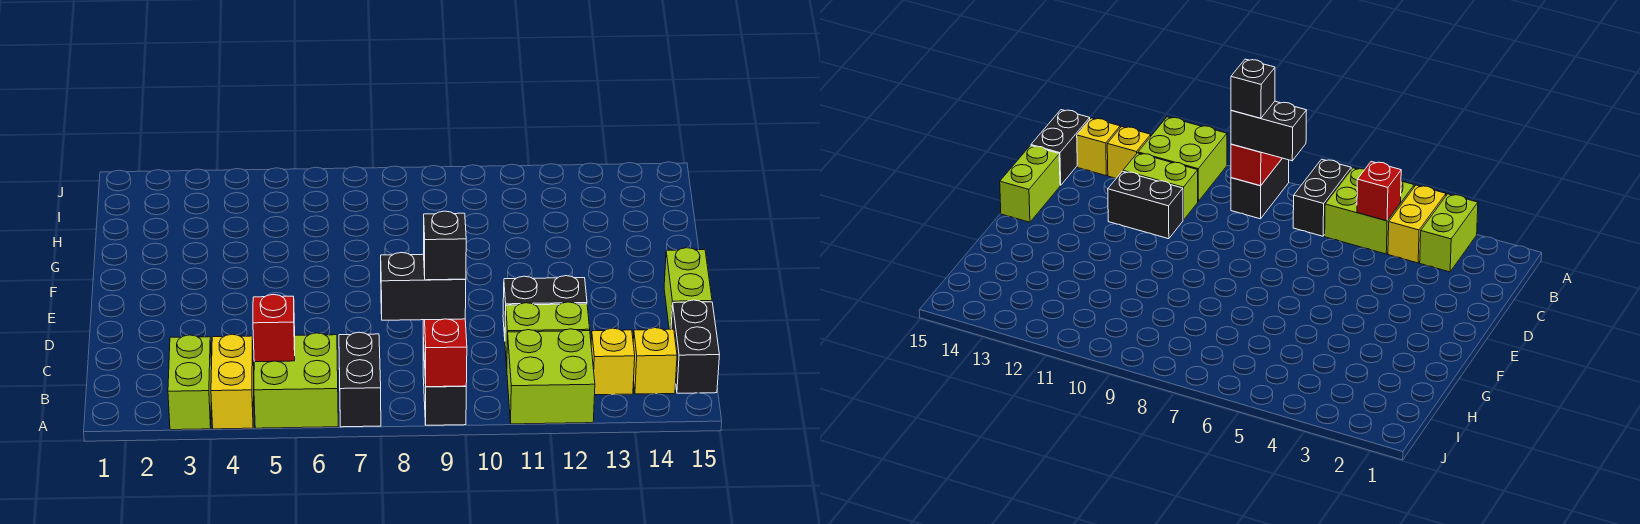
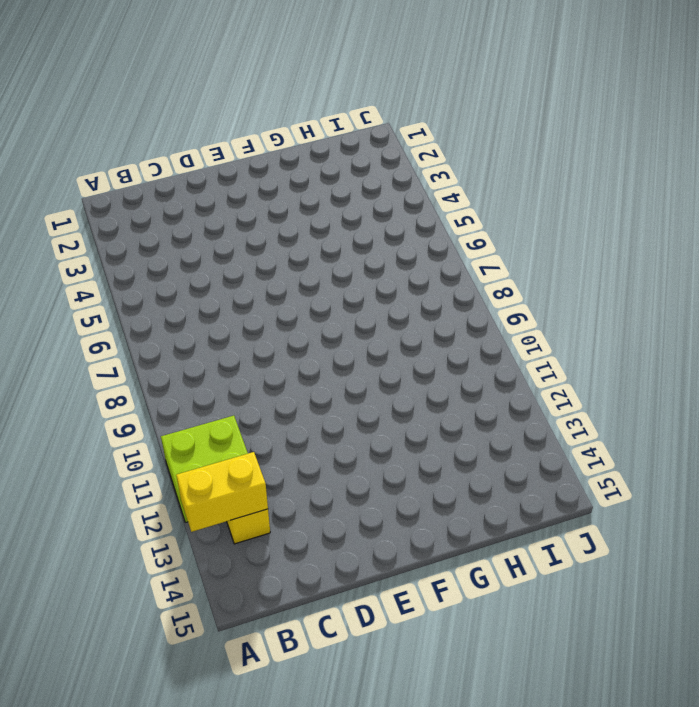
yellow brick A13:B13 level 2 -> yellow brick A4:B4 level 1
none -> lime brick A3:B3 level 1
none -> lime brick A5:B6 level 1
none -> black brick A7:B7 level 1

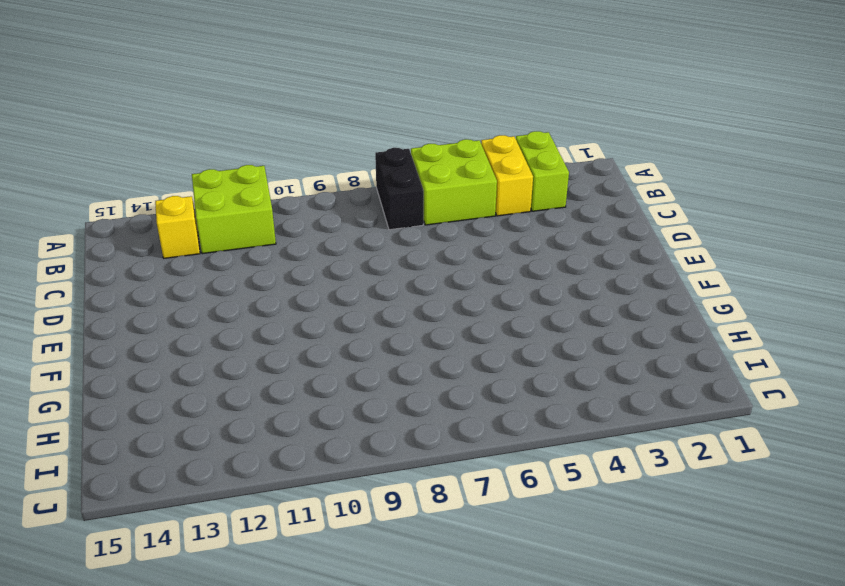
none -> black brick A9:B9 level 1
none -> yellow brick B14 level 1
none -> black brick B15:C15 level 1

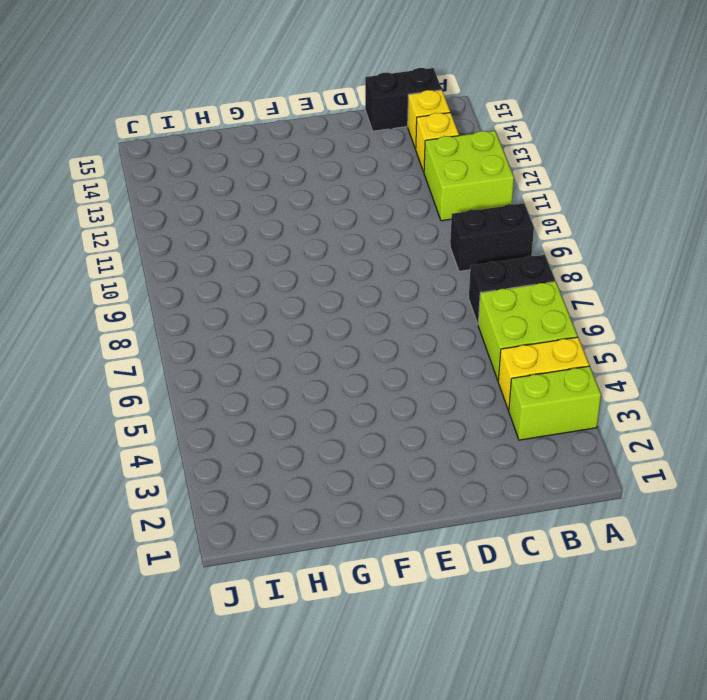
none -> lime brick C11:C12 level 1
none -> black brick D11:D12 level 1
none -> lime brick D15:E15 level 1

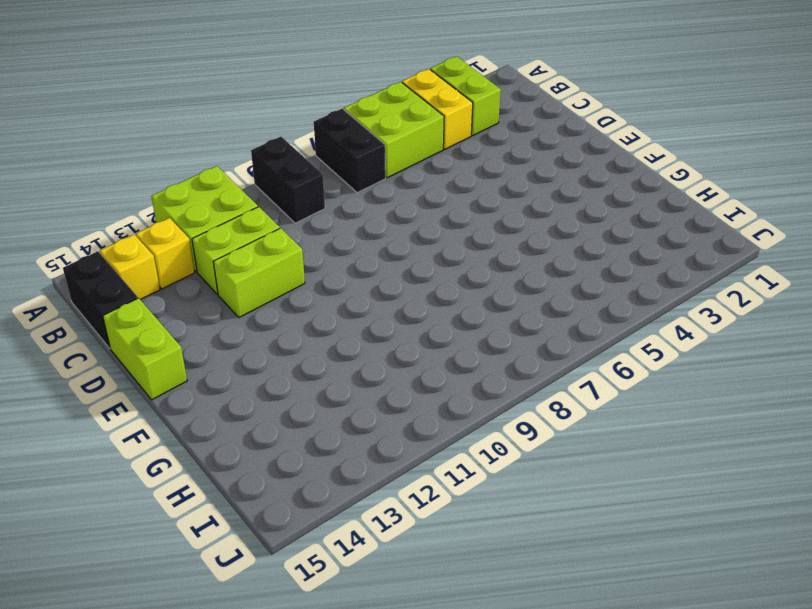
lime brick D11:D12 level 1 -> black brick D11:D12 level 1
none -> red brick A9:B9 level 2
none -> red brick B5 level 2
none -> black brick B8:B9 level 3

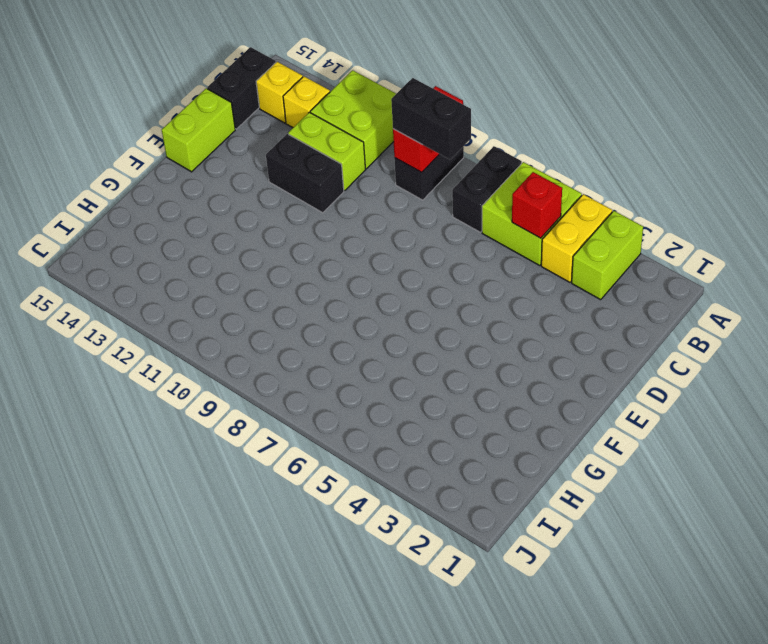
none -> black brick B9 level 4

